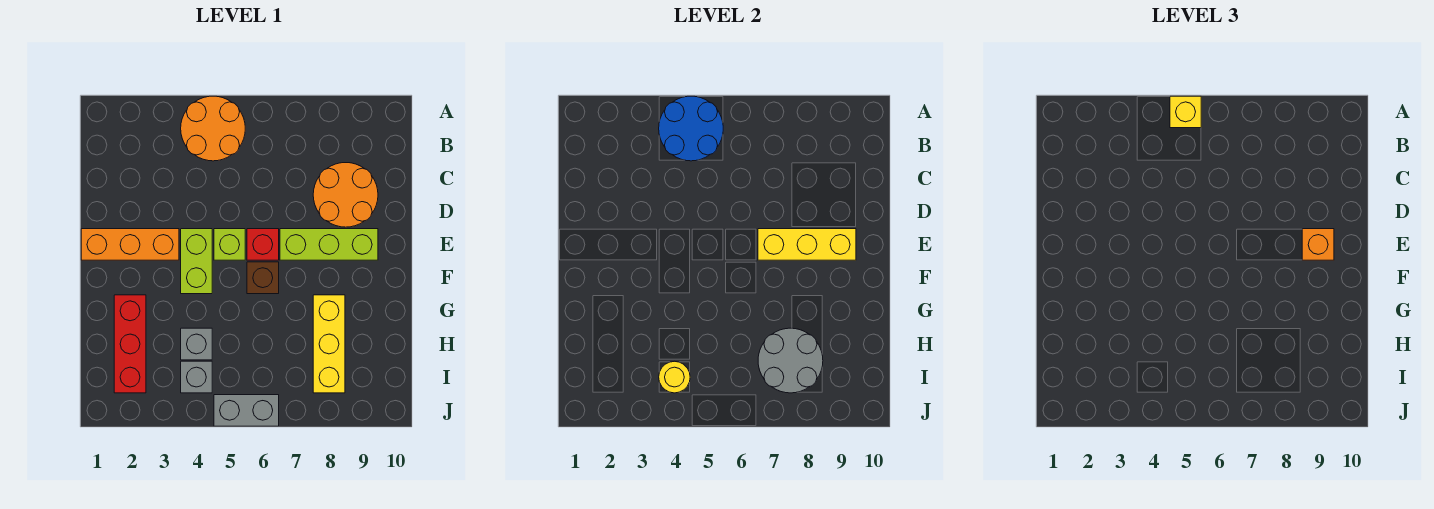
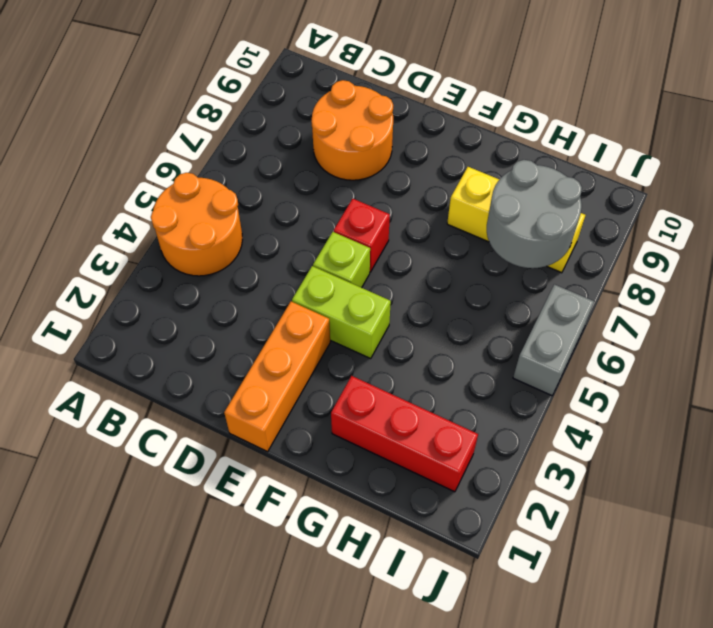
none -> lime brick E7:E9 level 1
none -> brown brick F6 level 1
none -> grey brick H4 level 1

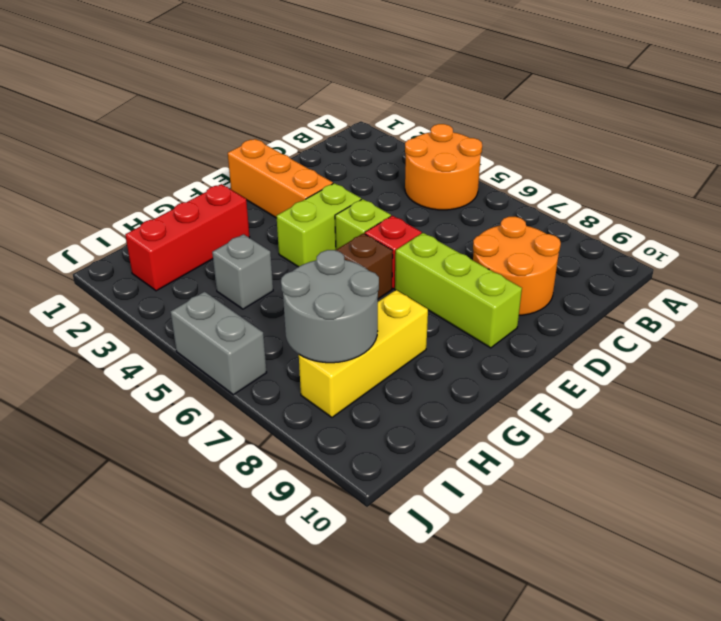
none -> grey brick I4 level 1
none -> blue round brick A4:B5 level 2
none -> yellow brick E7:E9 level 2

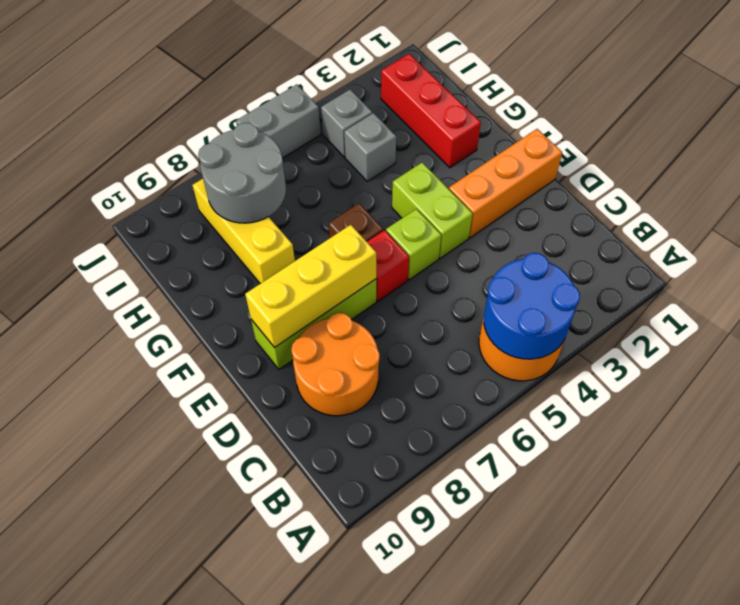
none -> yellow round brick I4 level 2
none -> yellow brick A5 level 3
none -> orange brick E9 level 3

